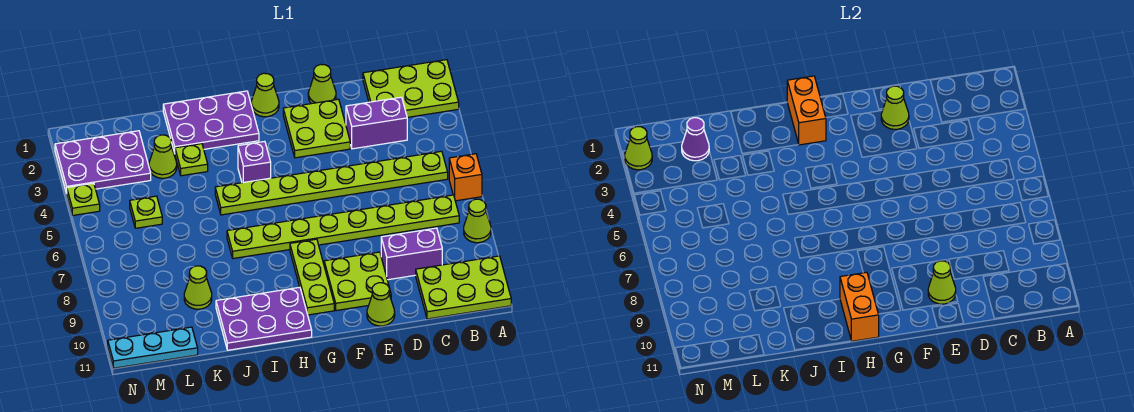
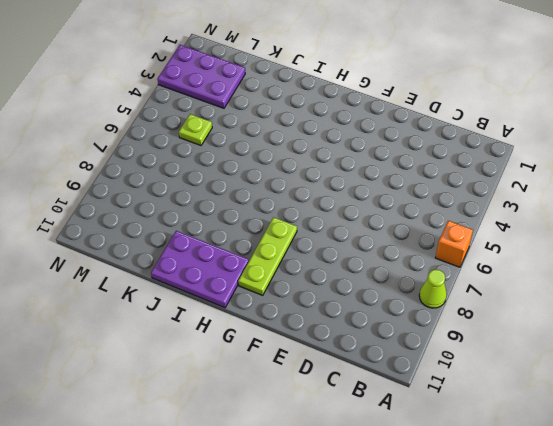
none -> lime plate A1:C2 level 1
none -> lime plate A10:C11 level 1
none -> lime plate B5:I5 level 1
none -> lime plate B7:I7 level 1

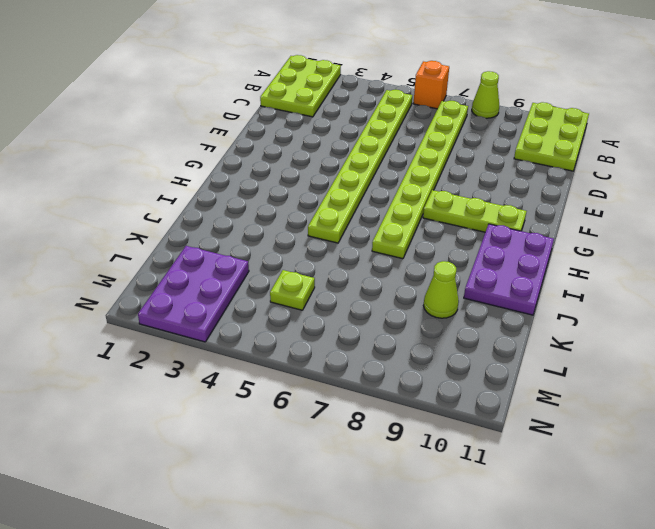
none -> purple brick C3:D3 level 1
none -> purple brick C9:D9 level 1
none -> lime cone E1 level 1
none -> lime plate E2:F3 level 1

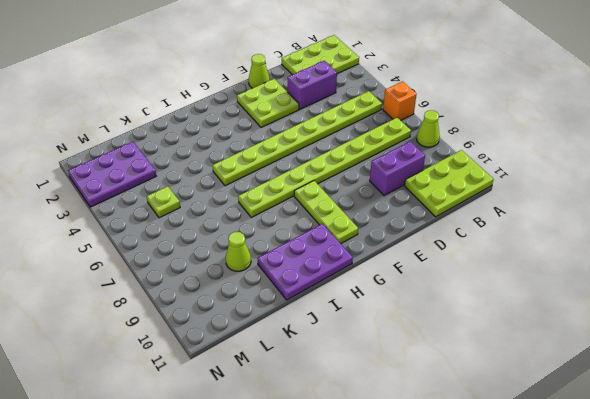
none -> lime plate E9:F10 level 1
none -> lime cone E11 level 1
none -> lime cone G1 level 1
none -> purple plate H1:J2 level 1

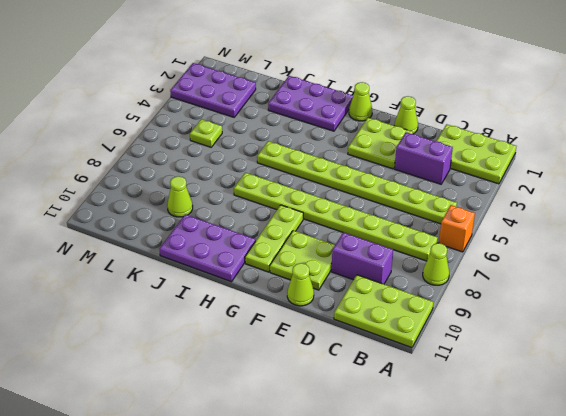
none -> purple brick H4 level 1
none -> lime plate J3 level 1
none -> lime cone K3 level 1
none -> cyan plate L11:N11 level 1

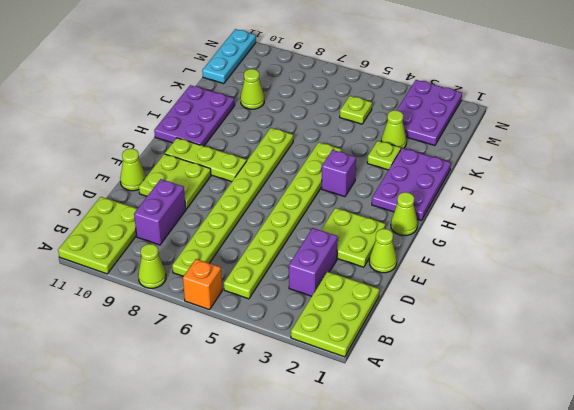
none -> lime plate N4 level 1
none -> lime cone E2 level 2
none -> lime cone E10 level 2
none -> orange brick H1:H2 level 2

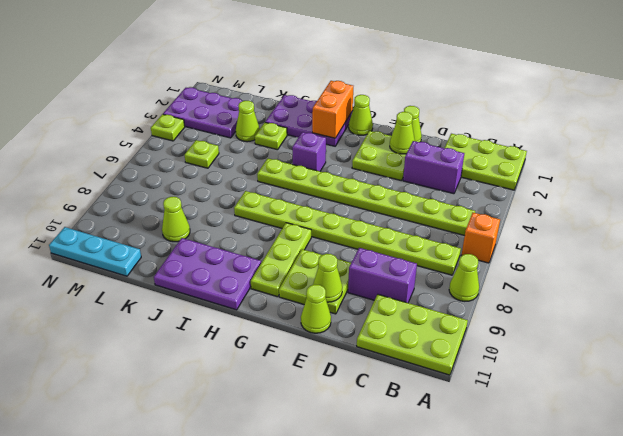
none -> orange brick H10:H11 level 2
none -> purple cone L2 level 2
none -> lime cone N2 level 2

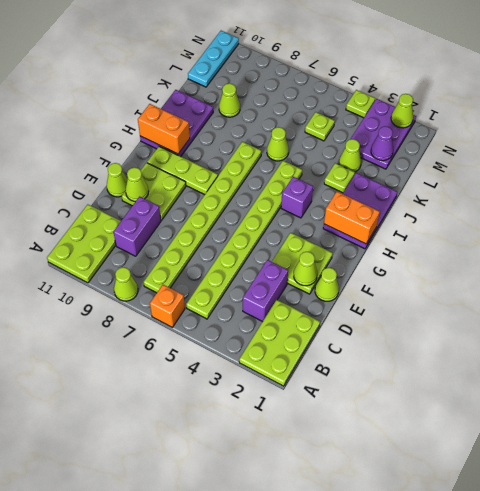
lime cone J6 level 1 -> lime cone G1 level 1

